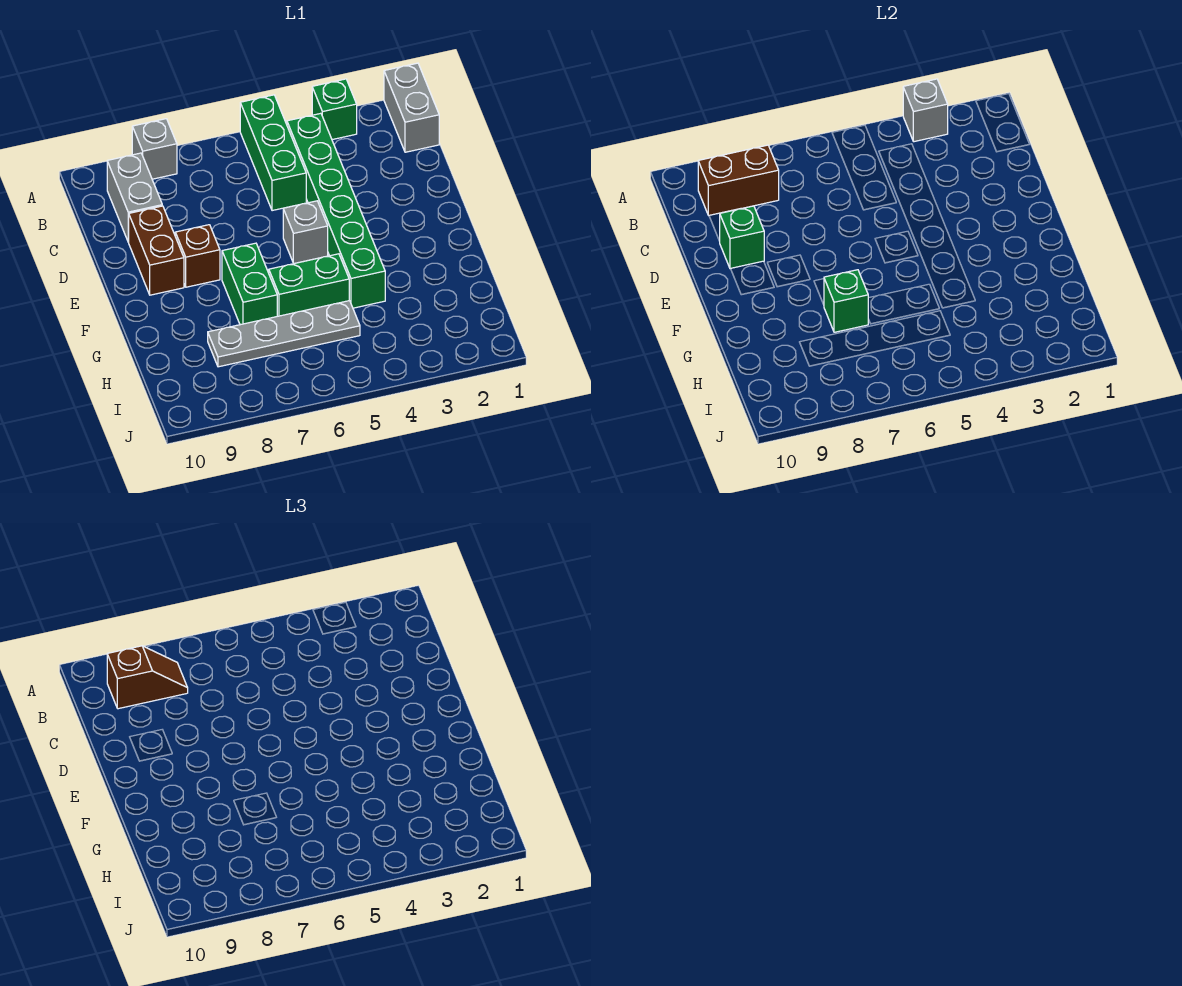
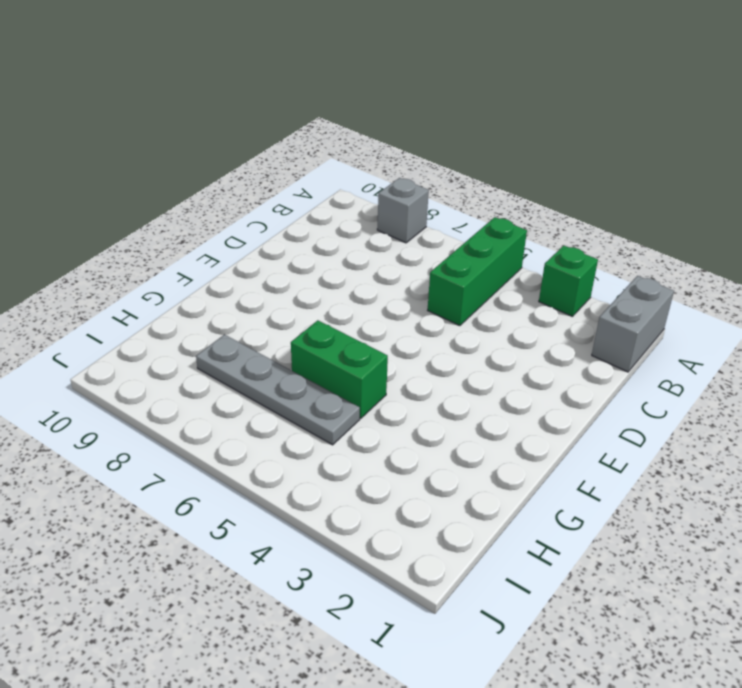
none -> green brick B4:G4 level 1
none -> grey brick B9:C9 level 1
none -> brown brick D9:E9 level 1

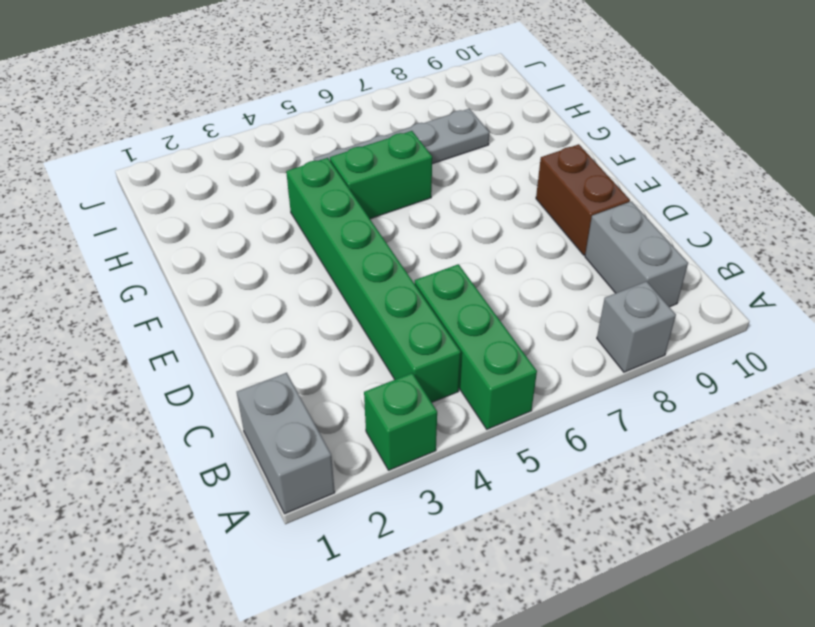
none -> grey brick E5 level 1
none -> brown brick E8 level 1
none -> green brick F7:G7 level 1

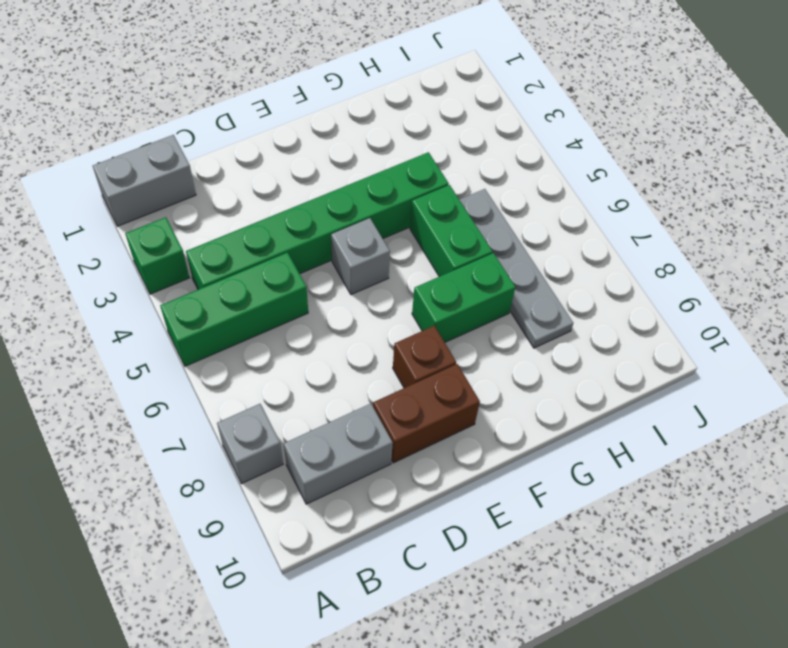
none -> grey brick A3 level 2
none -> brown brick B8:B9 level 2
none -> green brick D9 level 2

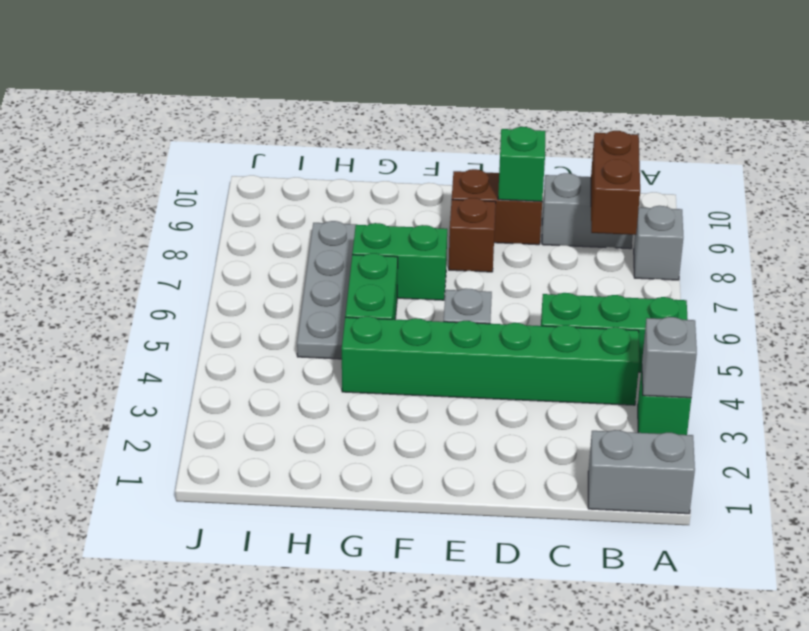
none -> green brick G7 level 2
none -> brown slope B8:B9 level 3 top 9

